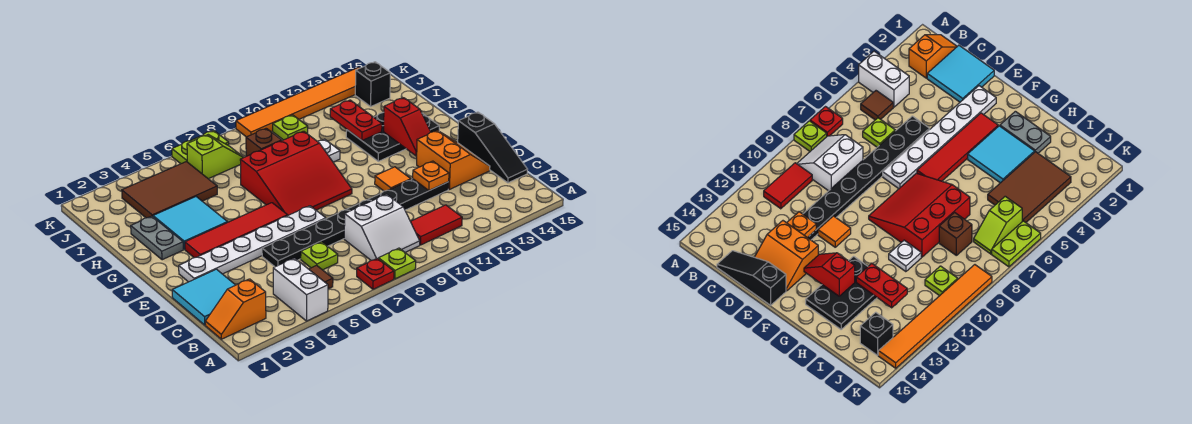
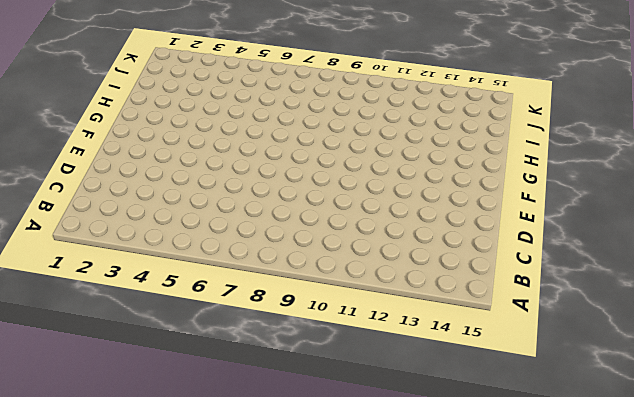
none -> white brick A4:B4 level 1
none -> red plate A7 level 1
none -> lime plate A8 level 1
none -> orange slope B1:B2 level 1 top 2

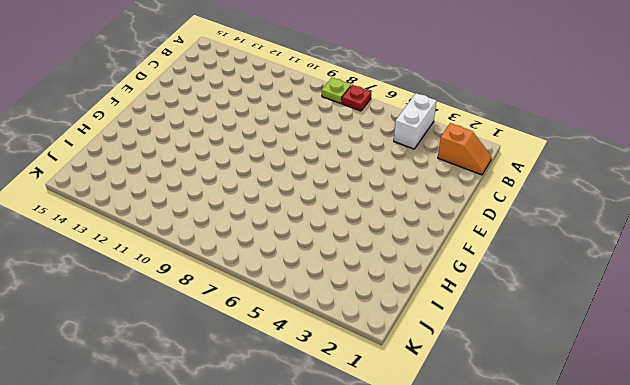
none -> brown tile B5 level 1
none -> white slope B8:C9 level 1 top C
none -> red tile B10:B11 level 1
none -> cyan tile C1:D2 level 1

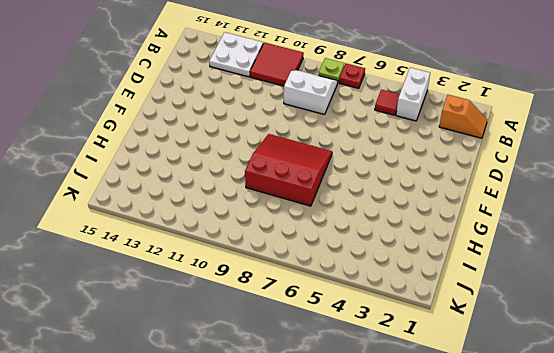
red tile A10:B11 level 1 -> red tile B10:B11 level 1
white plate A12:B13 level 1 -> none
red tile B5 level 1 -> brown tile B5 level 1
none -> cyan tile C1:D2 level 1
none -> lime plate C6 level 1
none -> black slope C15:E15 level 1 top E
none -> black plate D5:D12 level 1

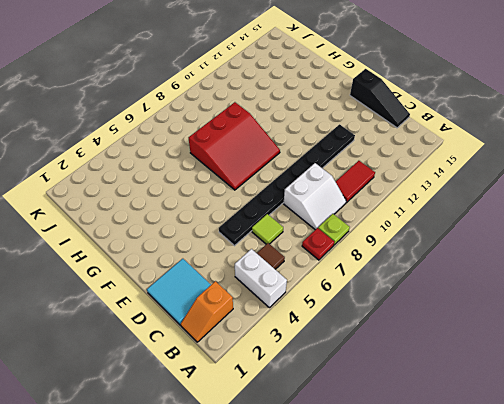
lime tile C6 level 1 -> lime plate C6 level 1
none -> orange slope D13:E14 level 1 top 13
none -> white plate E2:E7 level 1
none -> orange tile E11 level 1
none -> red tile F3:F6 level 1

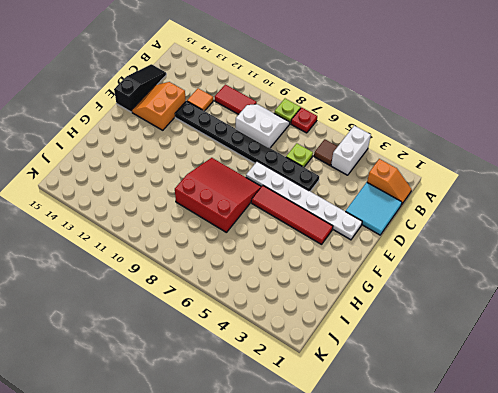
orange tile C12 level 1 -> orange tile E11 level 1
none -> grey plate G2:H2 level 1
none -> cyan tile G3:H4 level 1
none -> black plate G12:H14 level 1
none -> white plate H10 level 1

